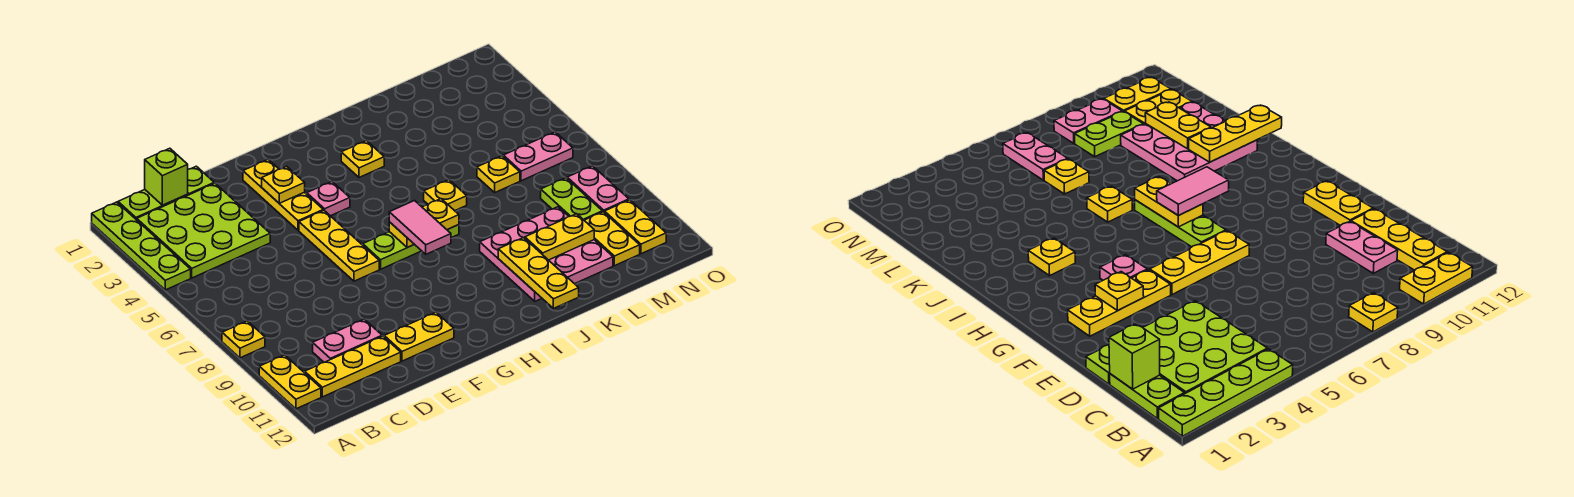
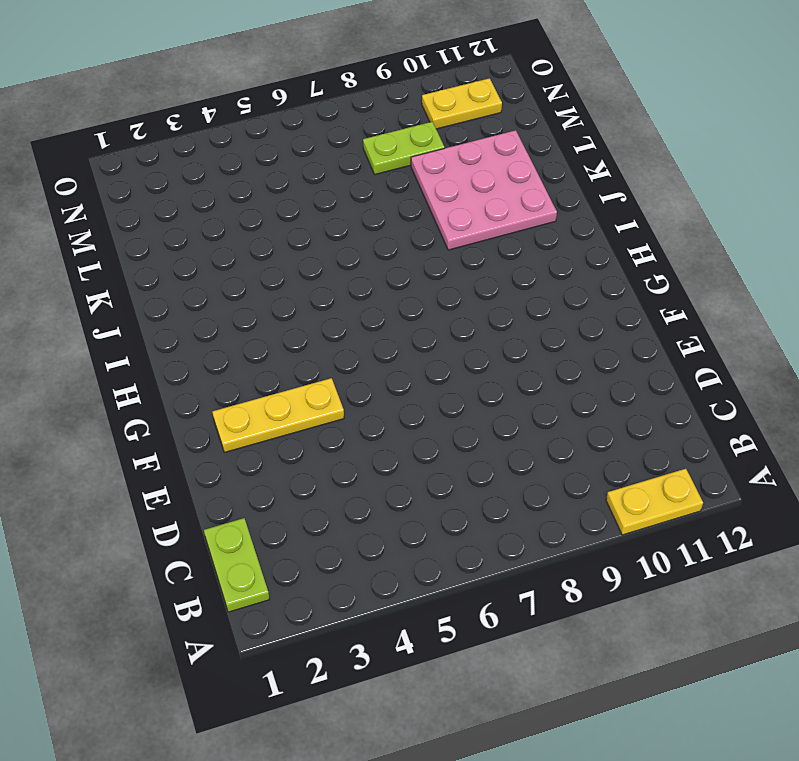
none -> lime plate A1:A4 level 1
none -> yellow plate A8 level 1
none -> lime plate B2:D4 level 1

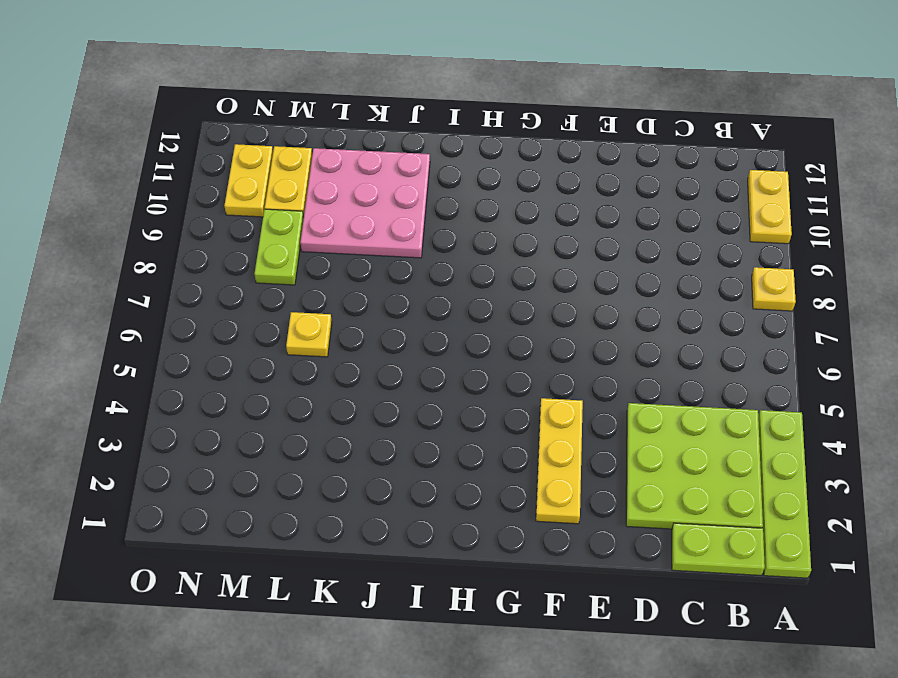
none -> yellow plate B11:D11 level 1
none -> pink plate C10:D10 level 1
none -> lime plate D1 level 1

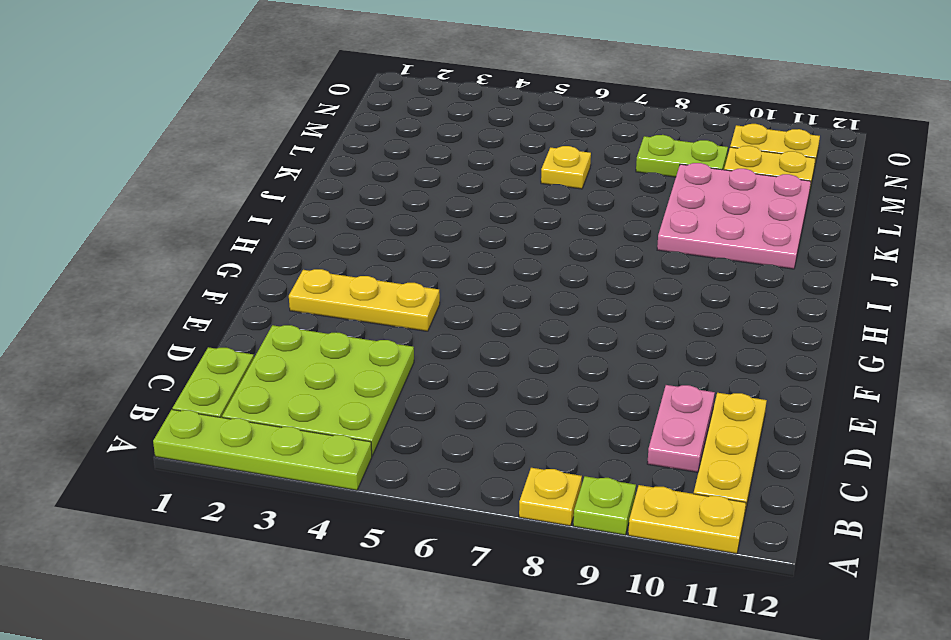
lime plate A9 level 1 -> lime plate D1 level 1
none -> yellow plate E11:F11 level 1
none -> yellow plate F5:F7 level 1
none -> pink plate G4 level 1

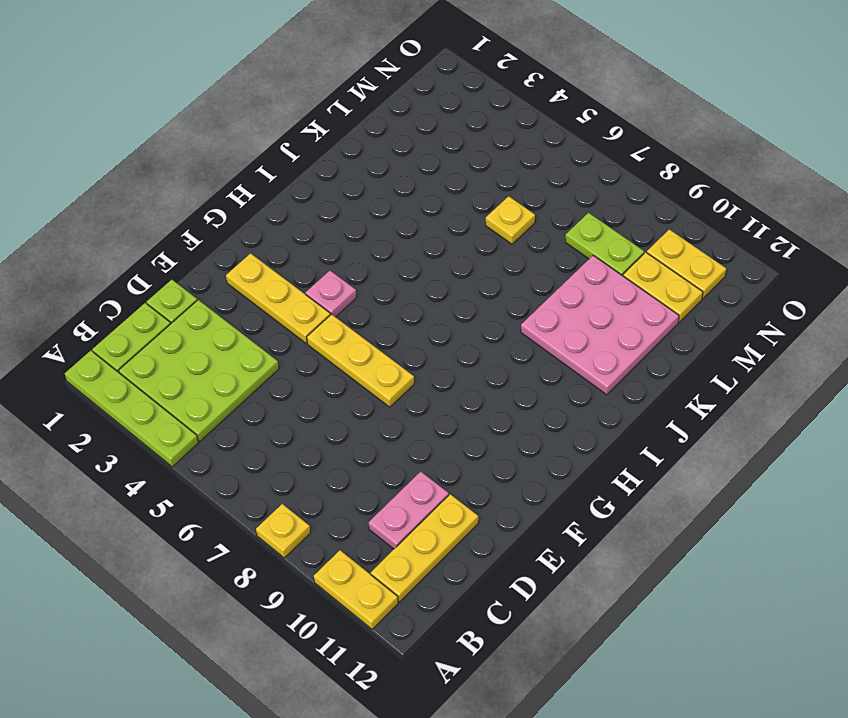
none -> yellow plate E11:F11 level 1
none -> lime plate G7:I7 level 1
none -> yellow plate I3 level 1

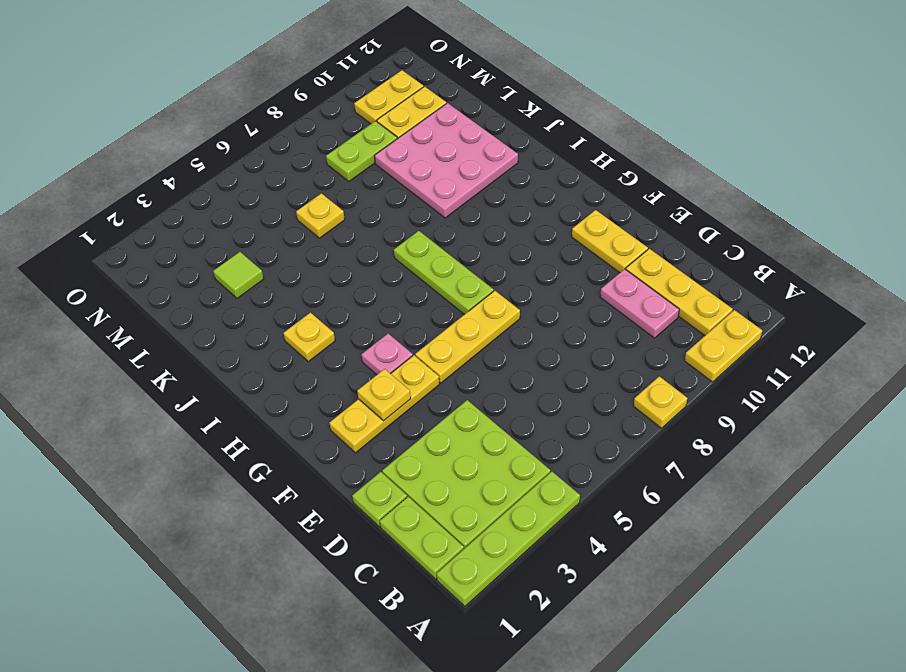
lime tile L3 level 1 -> none
none -> yellow plate J6 level 1
none -> pink plate M6:N6 level 1
none -> pink plate N8:N9 level 1

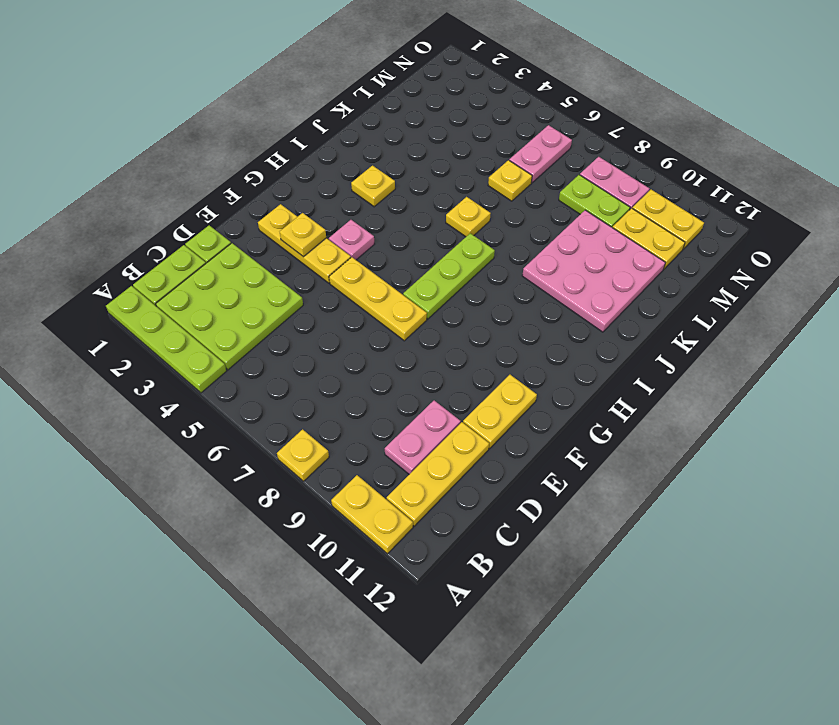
none -> lime brick C1 level 2
none -> yellow plate H7:I7 level 2
none -> yellow plate J10:J12 level 2

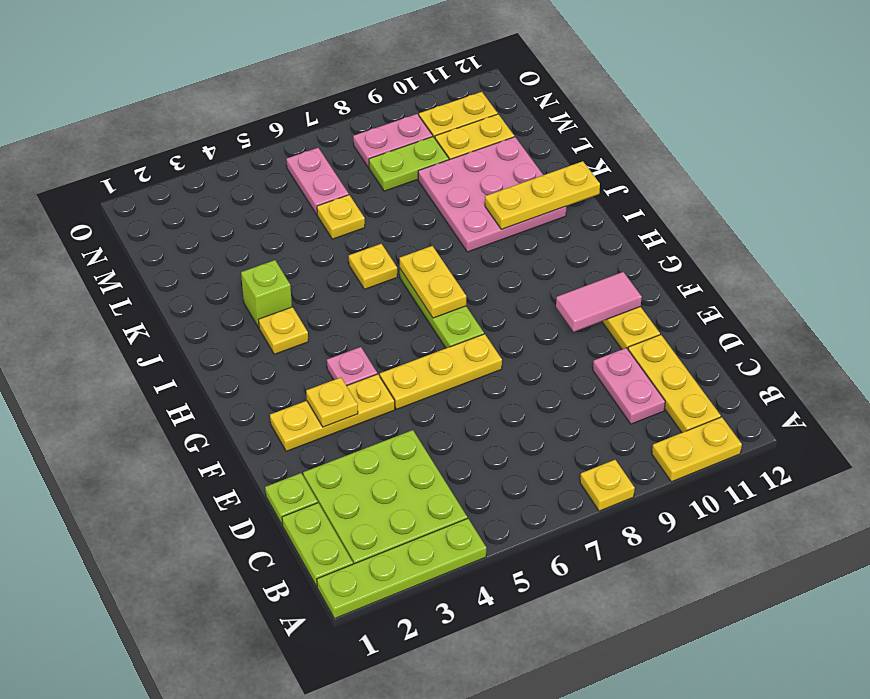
pink tile F10:F11 level 2 -> pink tile H7:H8 level 3
lime brick J3 level 1 -> lime brick C1 level 2
none -> yellow plate K10:L10 level 2

